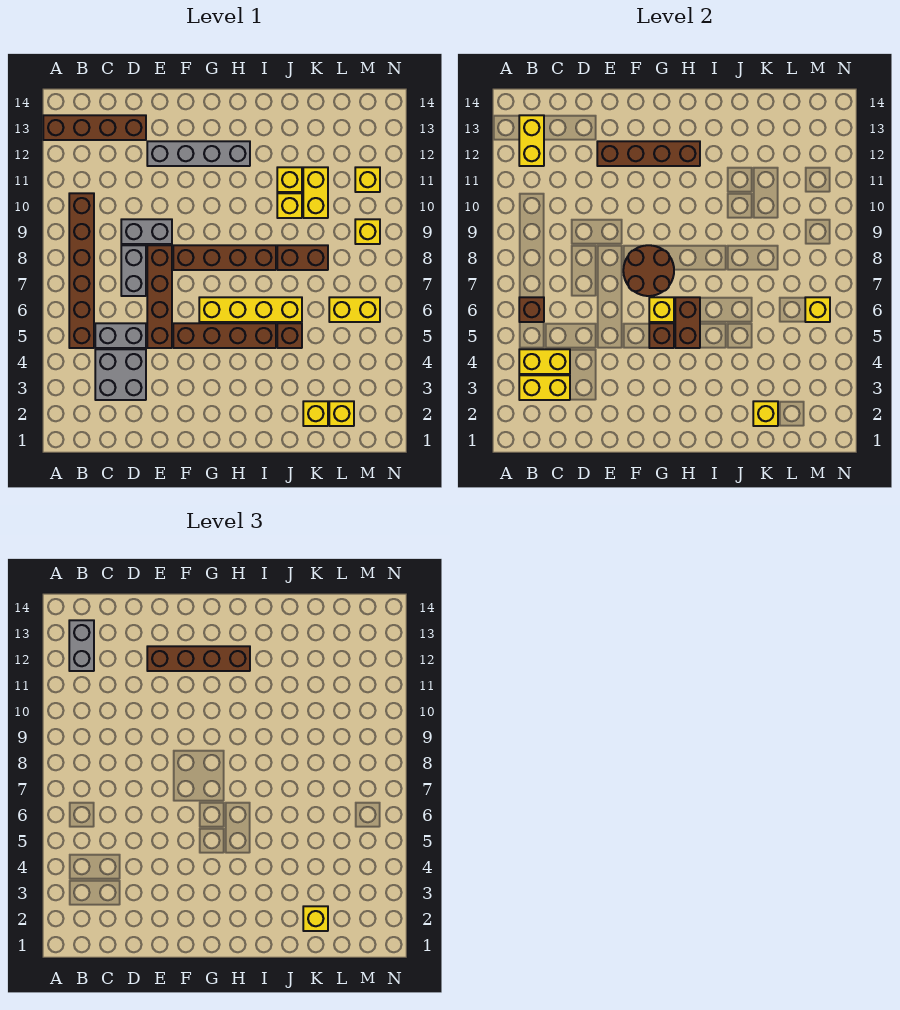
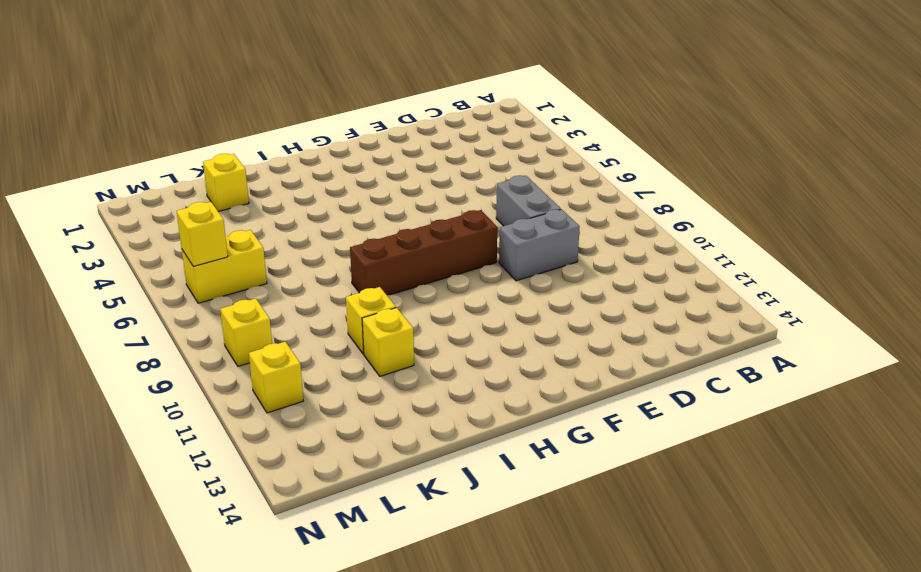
none -> brown brick A13:D13 level 1
none -> brown brick B5:B10 level 1
none -> grey brick C3:D4 level 1
none -> grey brick C5:D5 level 1

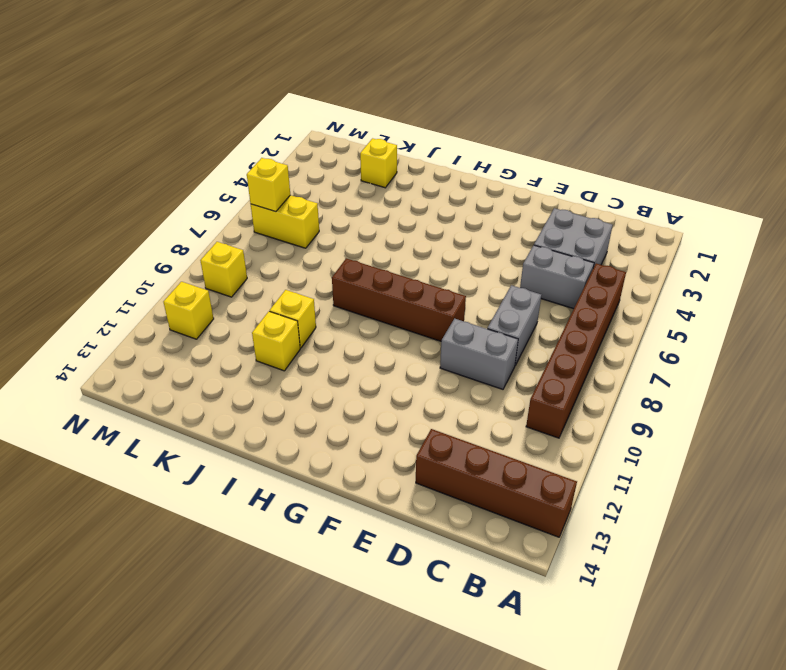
none -> brown brick E5:E8 level 1
none -> grey brick E12:H12 level 1
none -> brown brick F5:I5 level 1
none -> yellow brick G6:J6 level 1

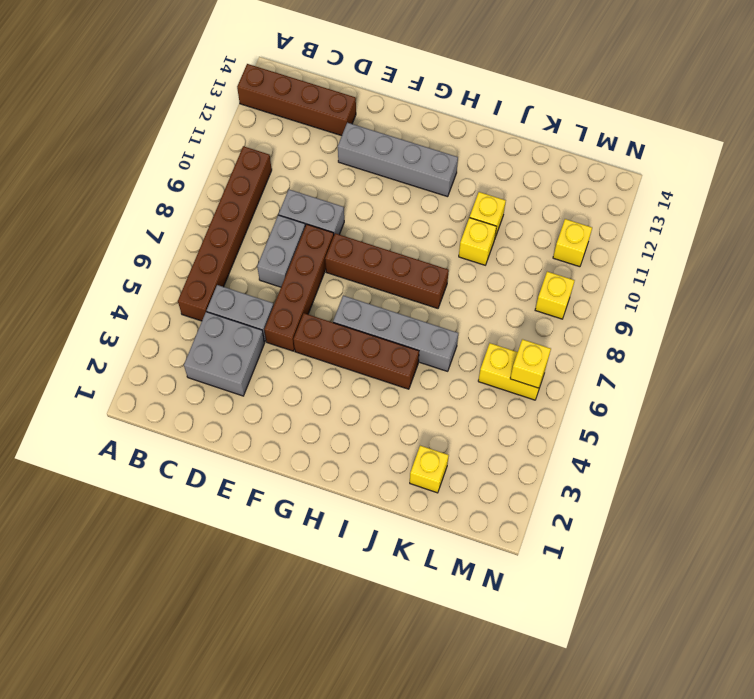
grey brick G6:J6 level 1 -> yellow brick G6:J6 level 1
none -> brown brick J5 level 1
none -> brown brick J8:K8 level 1
none -> yellow brick K10:K11 level 1
none -> yellow brick L2 level 1

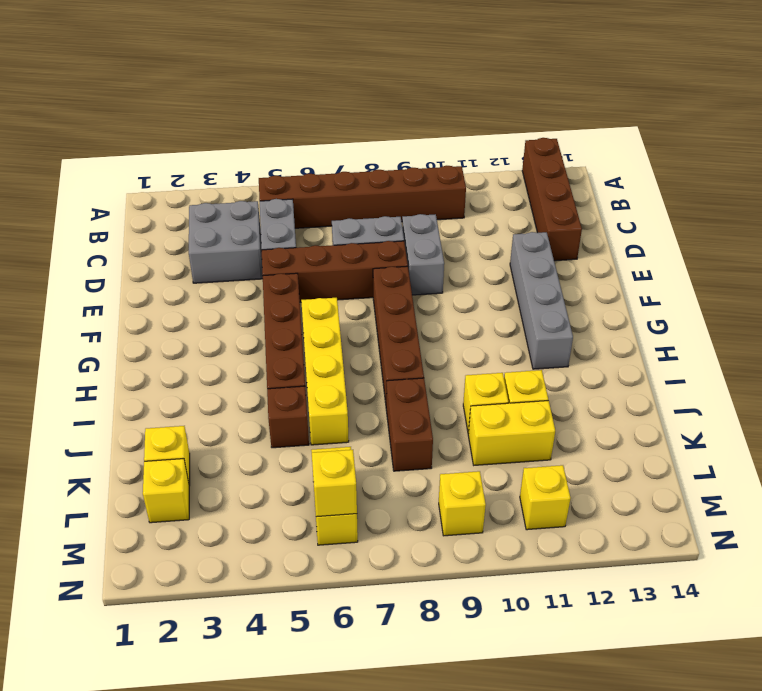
none -> yellow brick B3:C3 level 2
none -> yellow brick B4:C4 level 2
none -> brown brick B6 level 2
none -> yellow brick B12:B13 level 2

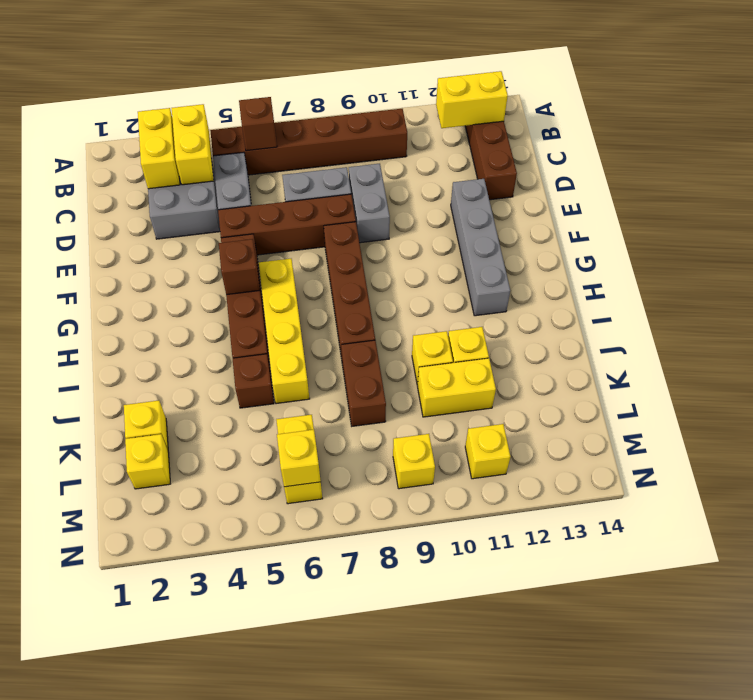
none -> brown brick E12:H12 level 2
none -> brown round brick F7:G8 level 2
none -> yellow brick G6 level 2
none -> brown brick H5:H6 level 2

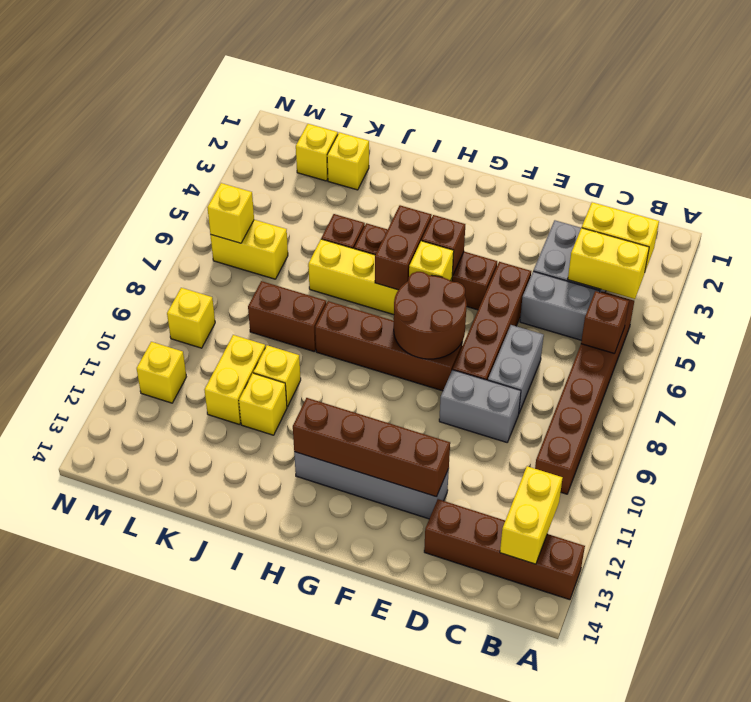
none -> yellow brick K2 level 2
none -> grey brick B12:B13 level 3
none -> brown brick E12:H12 level 3
none -> yellow brick K2 level 3

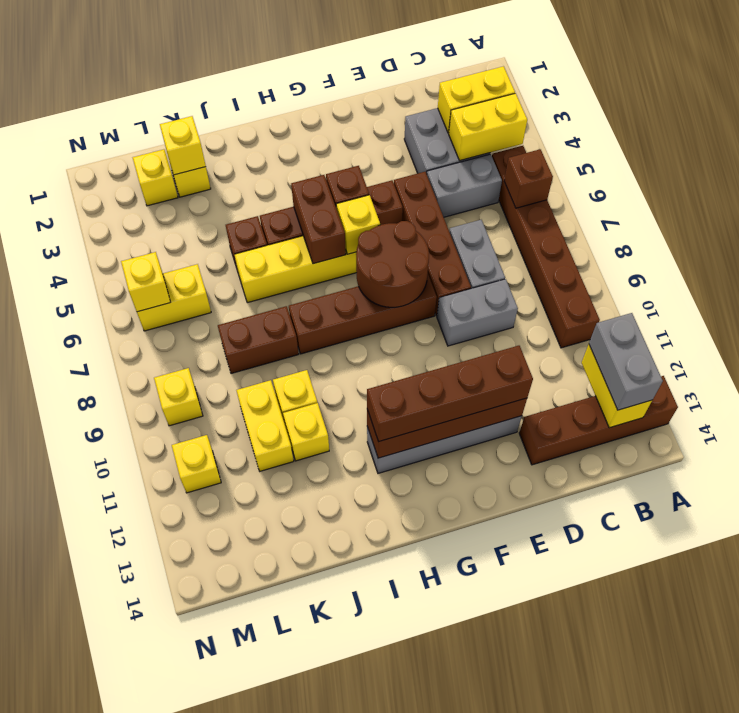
none -> yellow brick K2 level 3

